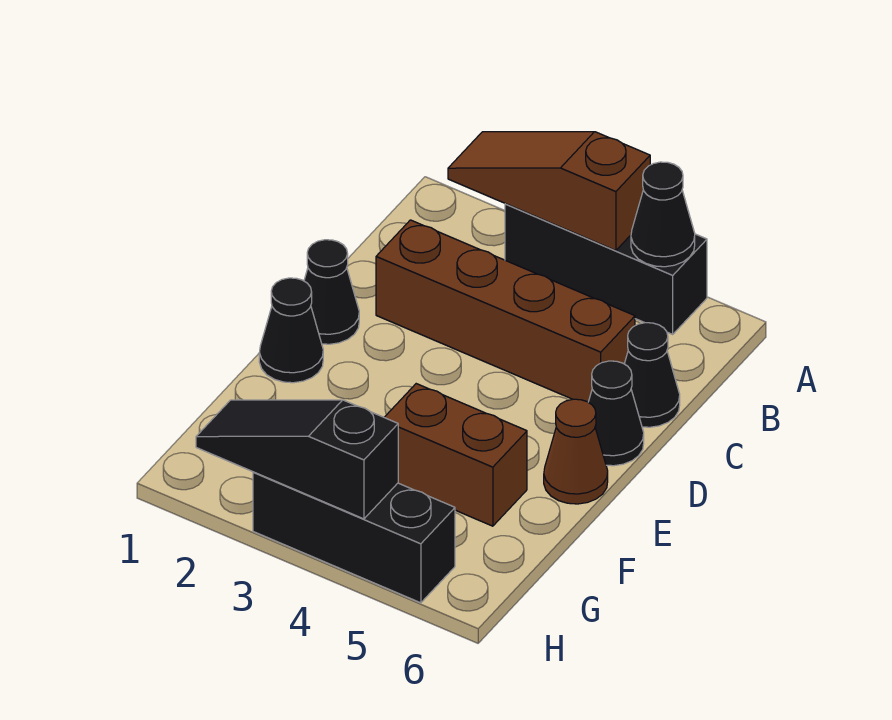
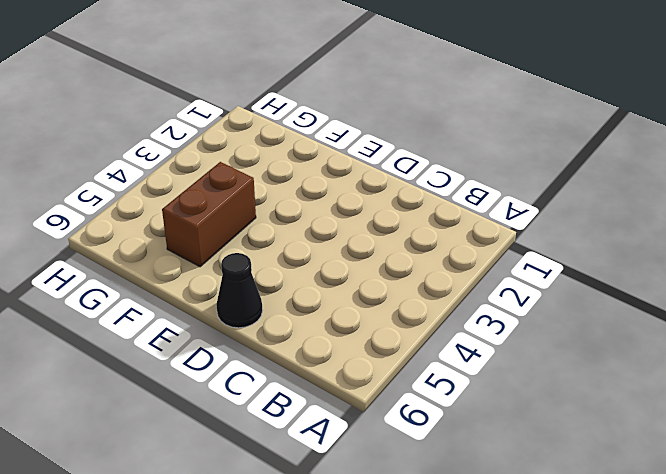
none -> black brick A3:A5 level 1
none -> brown brick C2:C5 level 1
none -> black cone C6 level 1

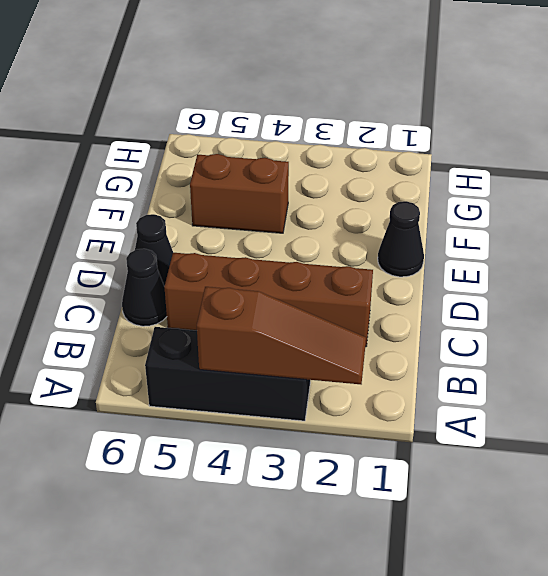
none -> black cone D1 level 1
none -> brown cone E6 level 1
none -> black brick H3:H5 level 1

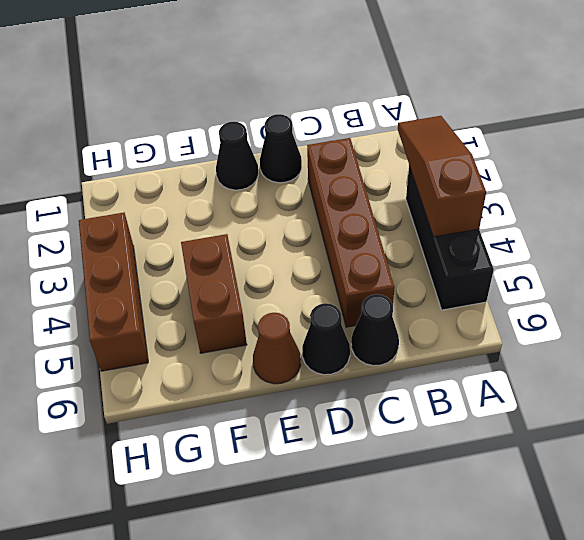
brown brick H3:H5 level 1 -> black brick H3:H5 level 1
none -> black cone A5 level 2
none -> black slope H2:H4 level 2 top 4

